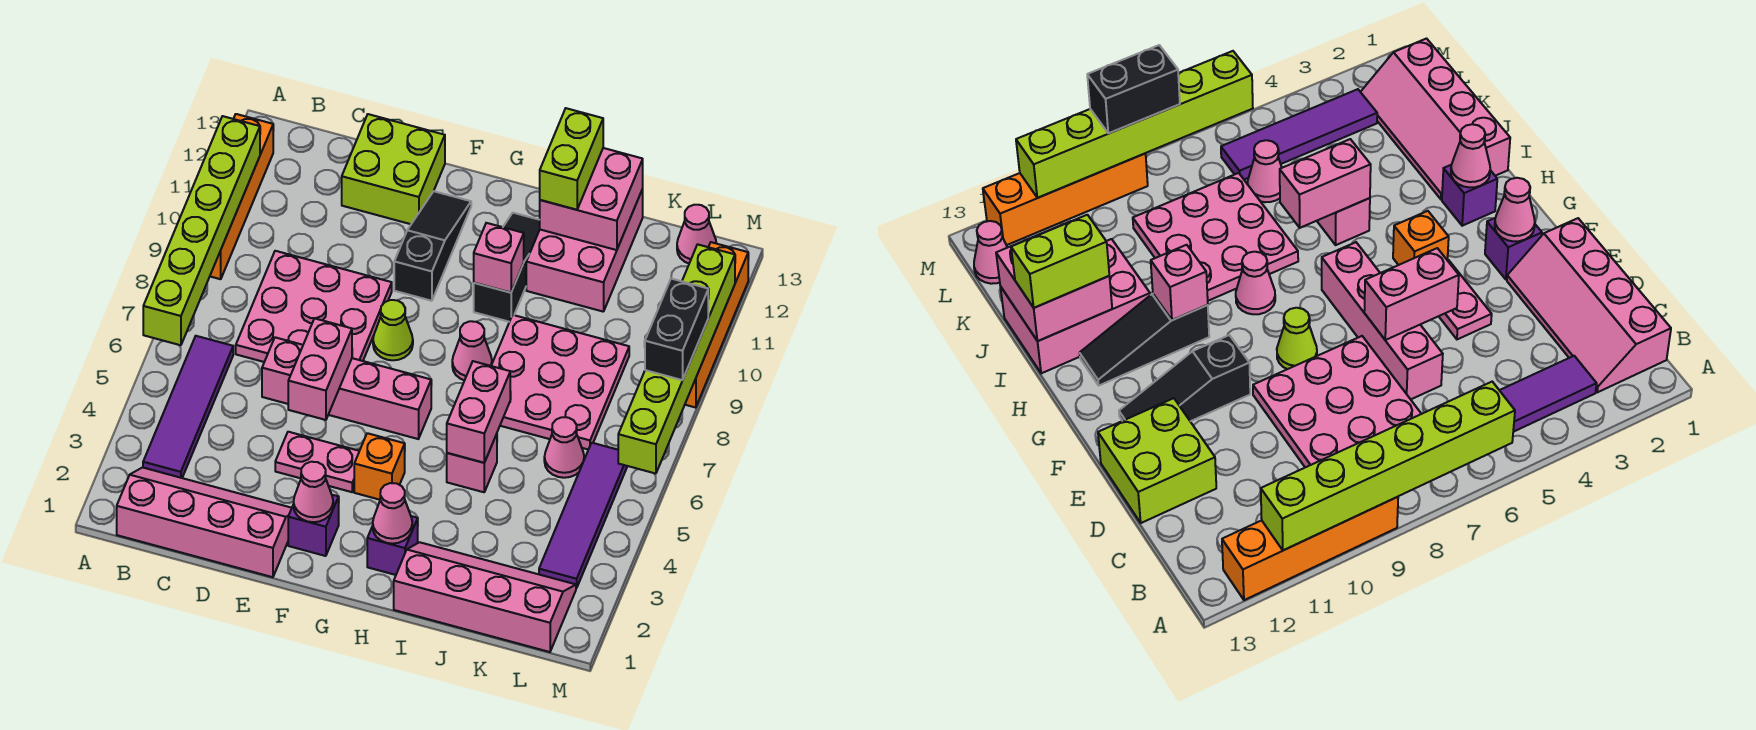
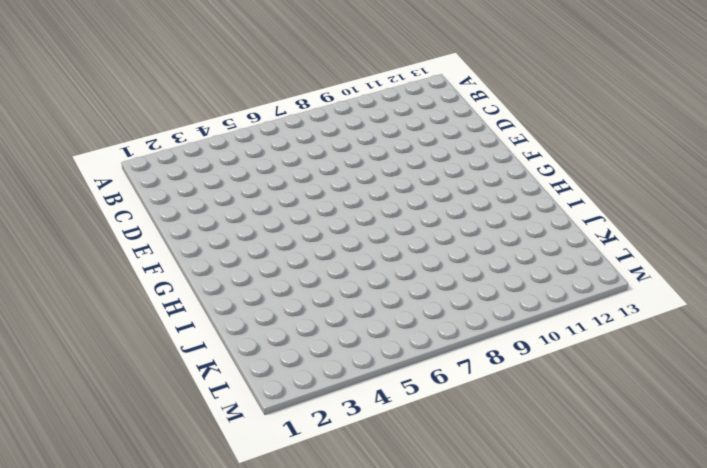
none -> orange brick A9:A12 level 1
none -> pink slope B1:E2 level 1 top 1
none -> purple tile B3:B6 level 1
none -> pink plate C7:E9 level 1

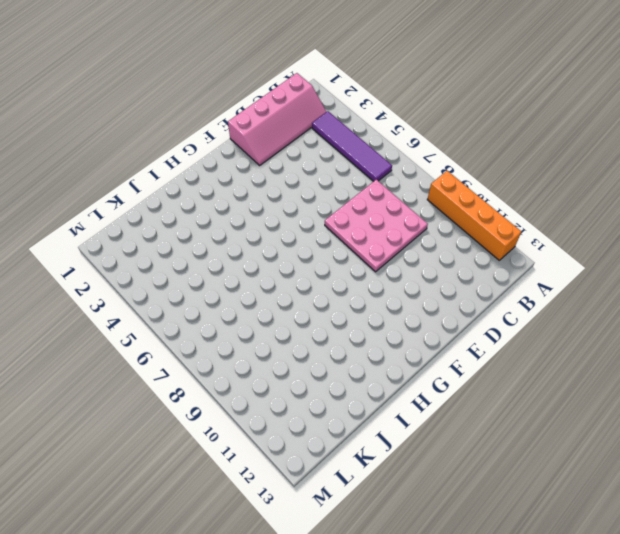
none -> pink brick D6:G6 level 1
none -> lime brick D12:E13 level 1
none -> pink plate E4:F4 level 1
none -> purple brick F2 level 1

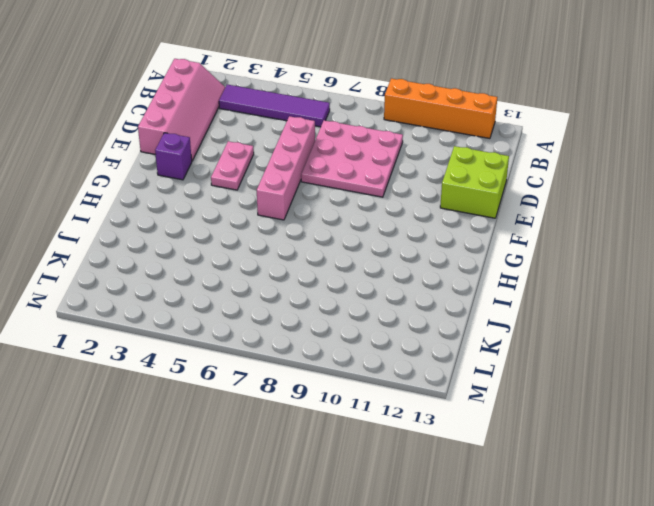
none -> lime cone F8 level 1
none -> black slope F10:F12 level 1 top 10
none -> orange brick G4 level 1
none -> purple brick H2 level 1

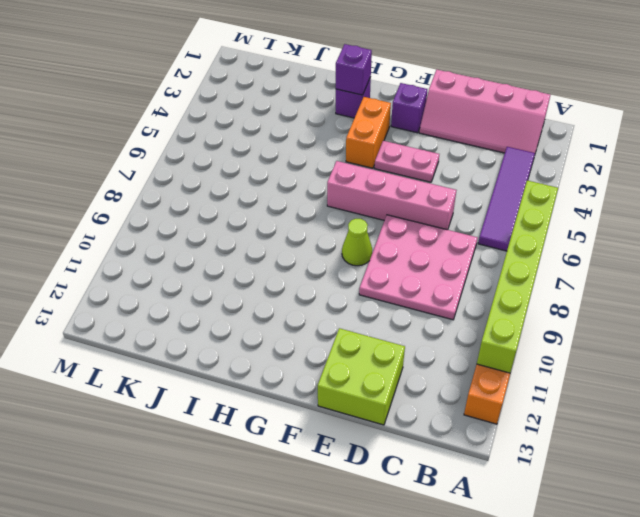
orange brick G3:G4 level 1 -> orange brick G4 level 1
purple brick H2 level 2 -> pink cone H2 level 2
none -> black slope F10:F12 level 1 top 10
none -> pink cone H8 level 1
none -> black slope H10:H12 level 1 top 10
none -> pink slope I1:L2 level 1 top 1

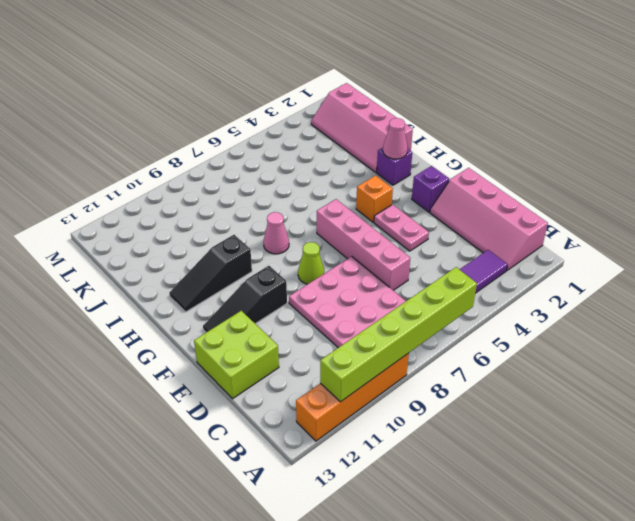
none -> pink brick I5 level 1
none -> pink plate I7:K9 level 1
none -> pink brick I11:J13 level 1
none -> pink cone K6 level 1

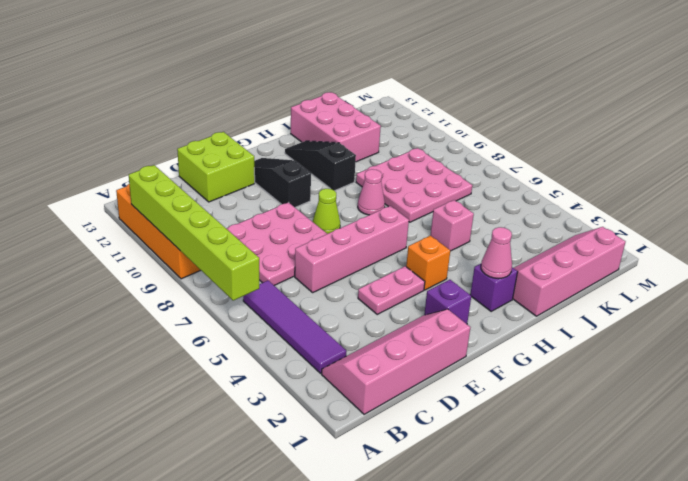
none -> pink cone K6 level 1
none -> purple tile L3:L6 level 1
none -> pink cone L13 level 1
none -> orange brick M9:M12 level 1

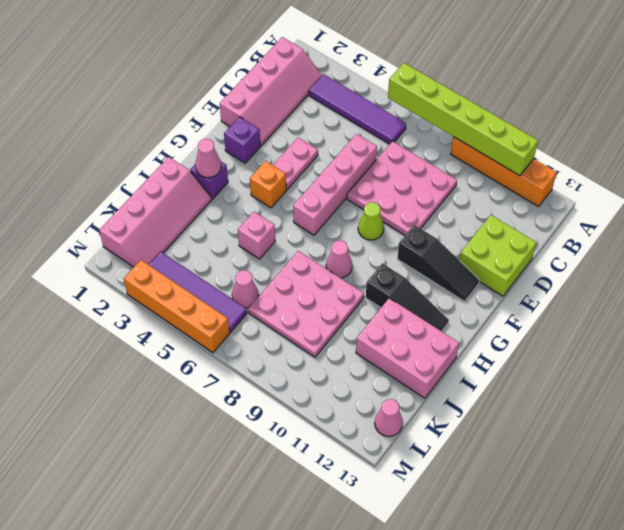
orange brick M3:M6 level 1 -> orange brick M9:M12 level 1
none -> pink brick E5:E6 level 2
none -> pink cone F2 level 2
none -> pink brick H10 level 2
none -> pink brick I5:I6 level 2

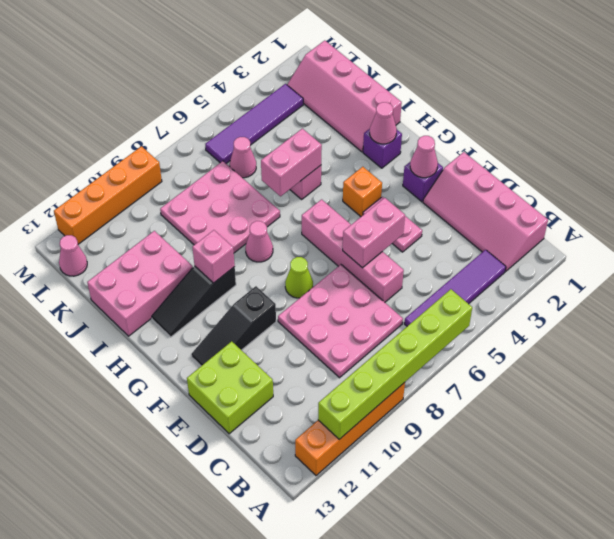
none -> pink brick I12:J13 level 2
none -> lime brick M6:M11 level 2
none -> lime brick I12:I13 level 3
none -> black brick M8:M9 level 3

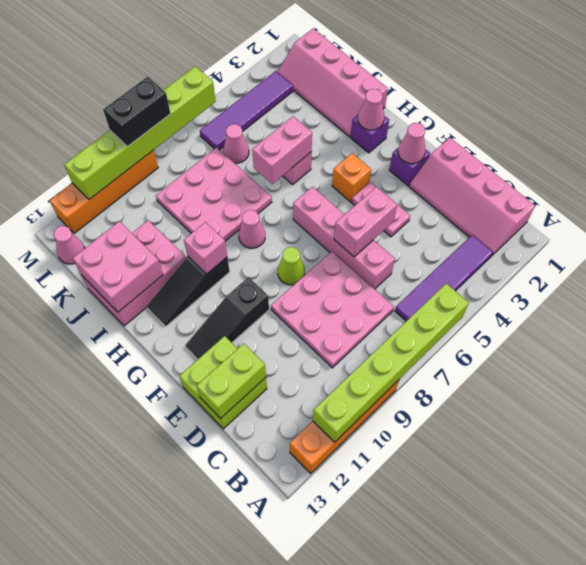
lime brick D12:D13 level 2 -> lime brick I12:I13 level 3

